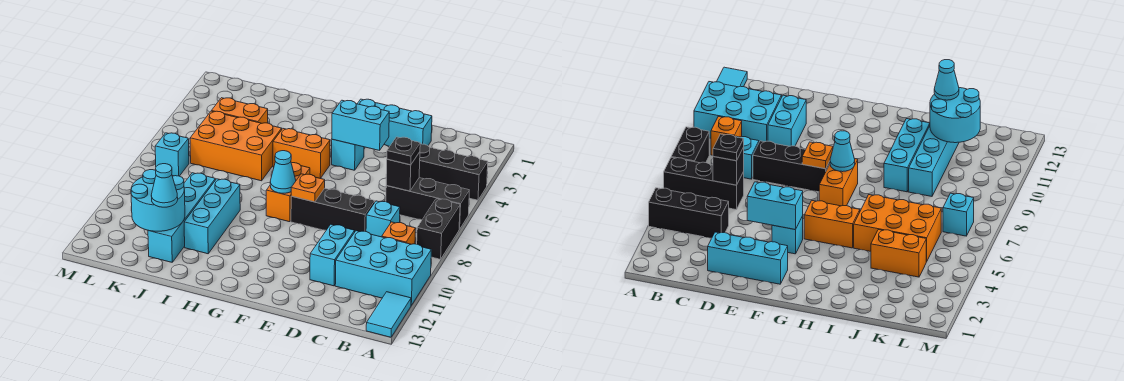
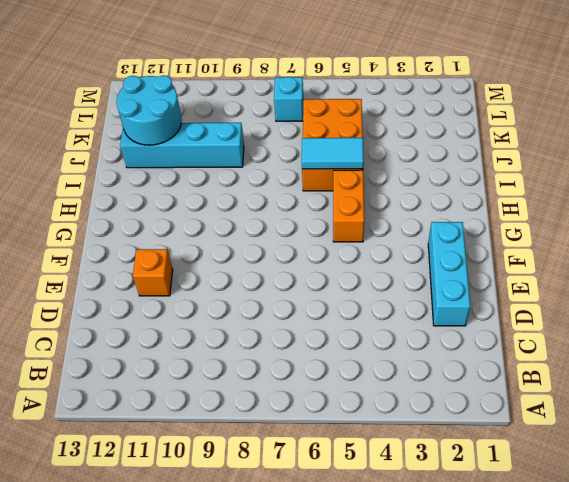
orange brick E11 level 1 -> orange brick B9 level 1
cyan tile I5:I6 level 2 -> cyan tile A12:A13 level 1
none -> black brick A4:C4 level 1
none -> black brick A6:C6 level 1
none -> black brick A7:A8 level 1

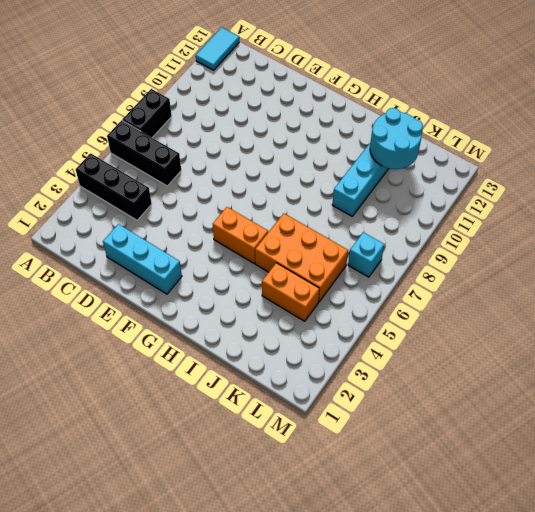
none -> cyan brick A10:C11 level 1
none -> orange brick B9 level 1
none -> cyan brick C8 level 1

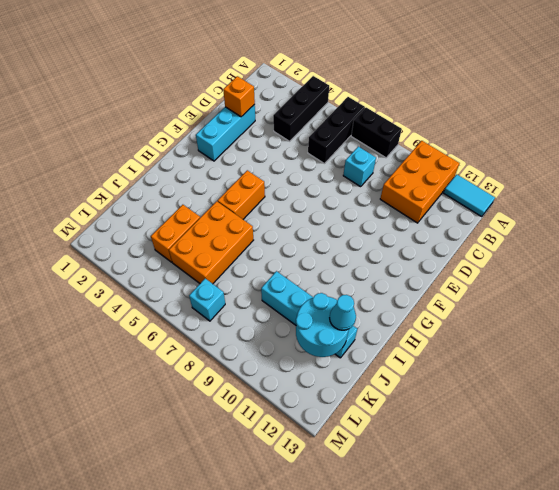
orange brick A10:C11 level 1 -> cyan brick A10:C11 level 1
orange brick D2 level 2 -> orange brick B9 level 1
none -> black brick D8:F8 level 1
none -> cyan brick D10:D11 level 1
none -> cyan brick F4 level 1

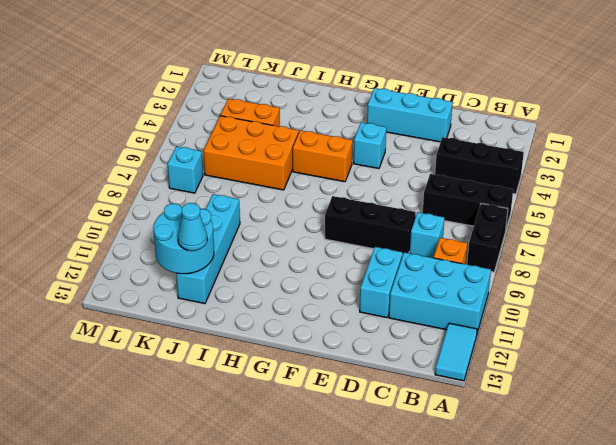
none -> orange brick G7:G8 level 1
none -> cyan brick I9:I11 level 1
none -> black brick C6 level 2

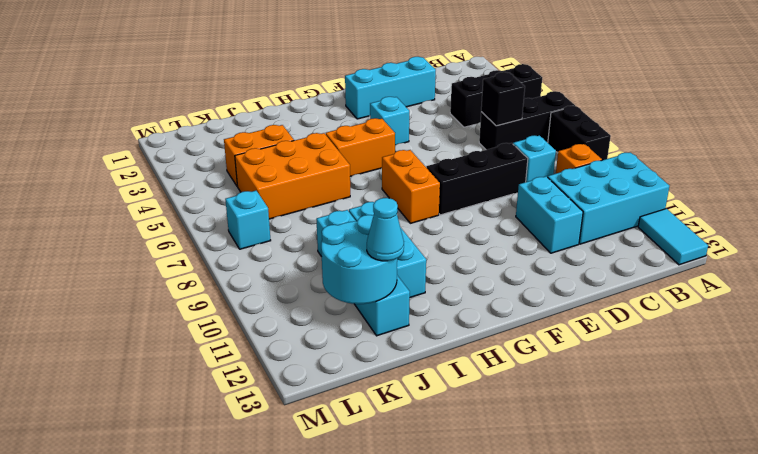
none -> cyan brick E4:F4 level 2
none -> orange plate F8 level 2
none -> cyan cone G8 level 2

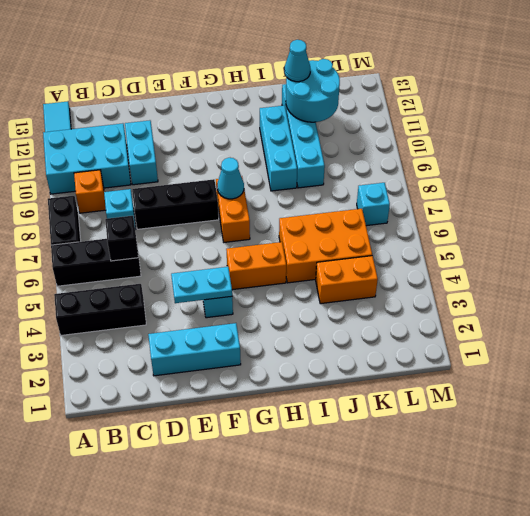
cyan plate E4:F4 level 2 -> cyan brick E4:F4 level 2
none -> orange plate F8 level 2
none -> black plate C6 level 3

